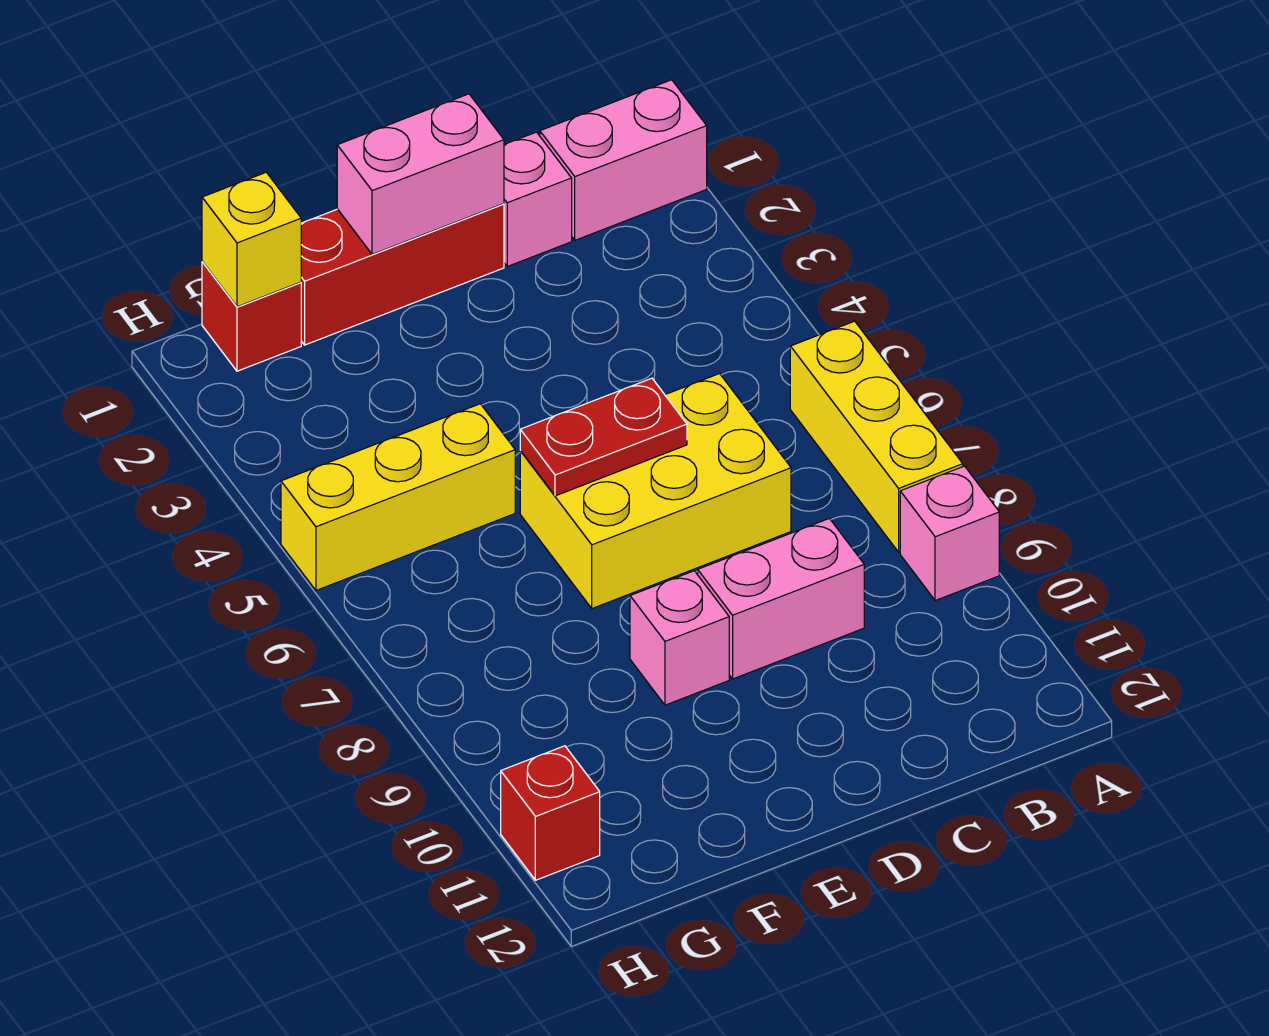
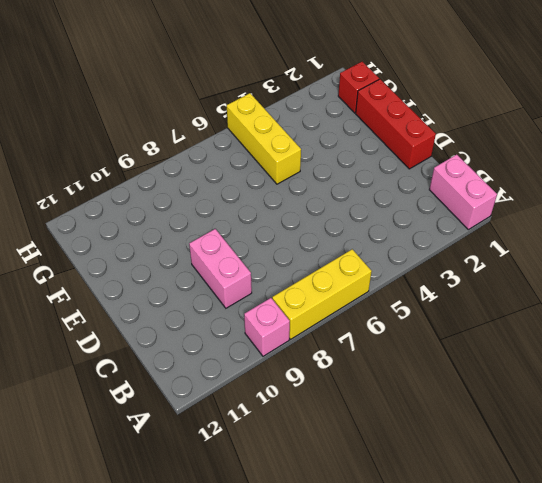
none -> pink brick C1 level 1
none -> yellow brick C6:E7 level 1
none -> pink brick E9 level 1

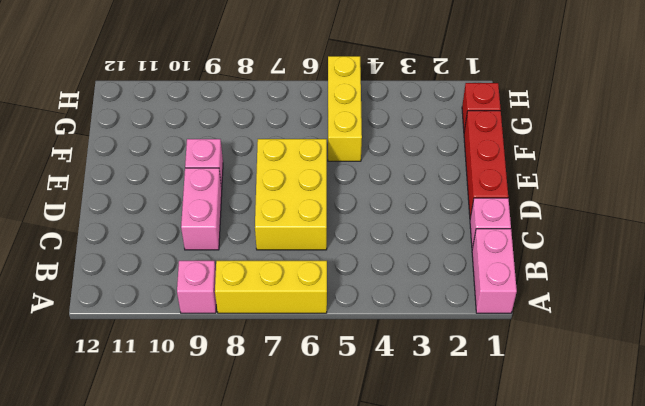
none -> red brick H11 level 1
none -> pink brick D1:E1 level 2
none -> red plate D6:E6 level 2

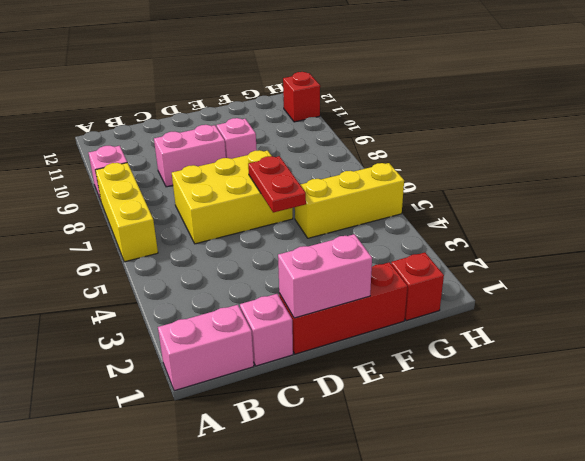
red plate E5:E6 level 2 -> red plate D6:E6 level 2
none -> yellow brick G1 level 2

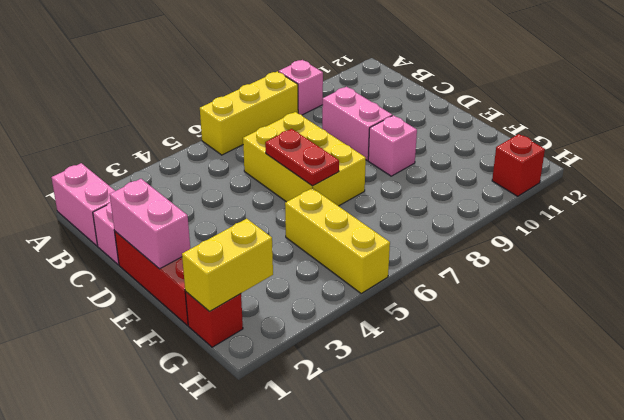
yellow brick G1:G2 level 2 -> yellow brick G1 level 2

